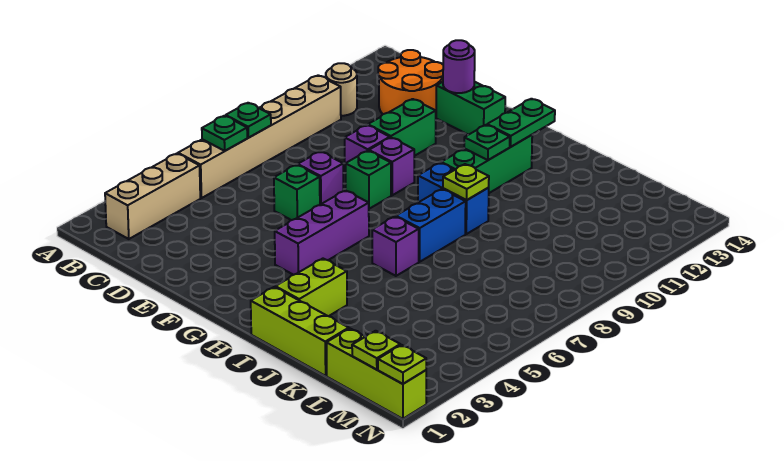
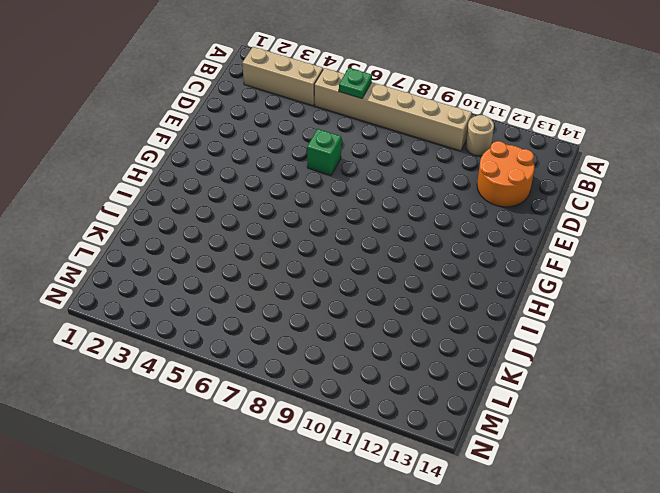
none -> purple brick E7 level 1
none -> purple brick E9 level 1
none -> green brick E10:E11 level 1

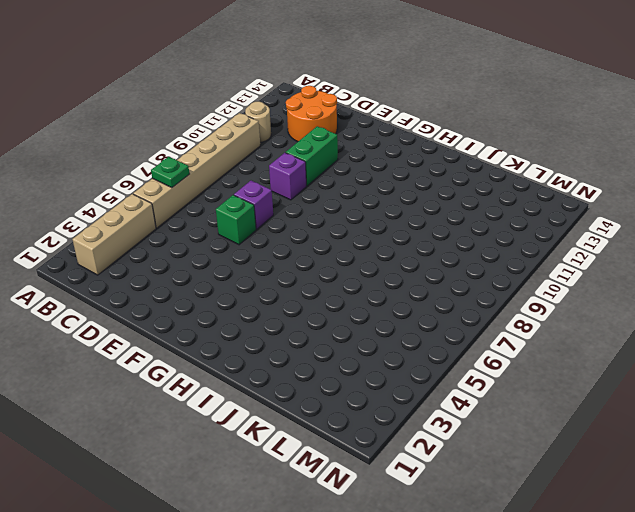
none -> green brick E13:F13 level 1
none -> green brick F8 level 1
none -> purple brick F9 level 1

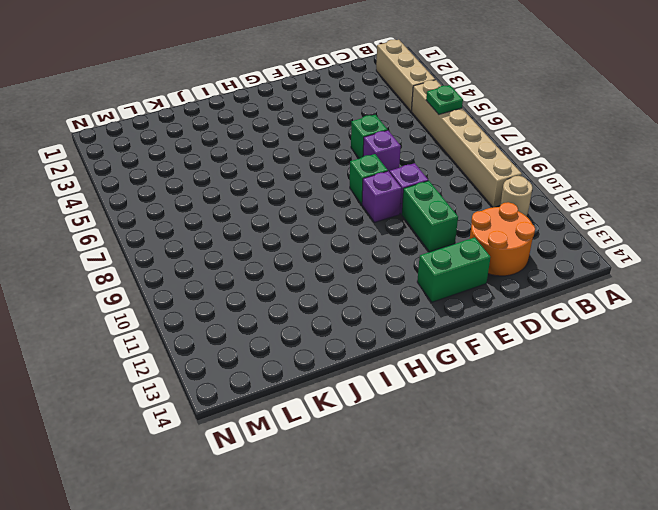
none -> purple brick G4:G6 level 1
none -> blue brick H9:I9 level 1
none -> green brick H10:H12 level 1

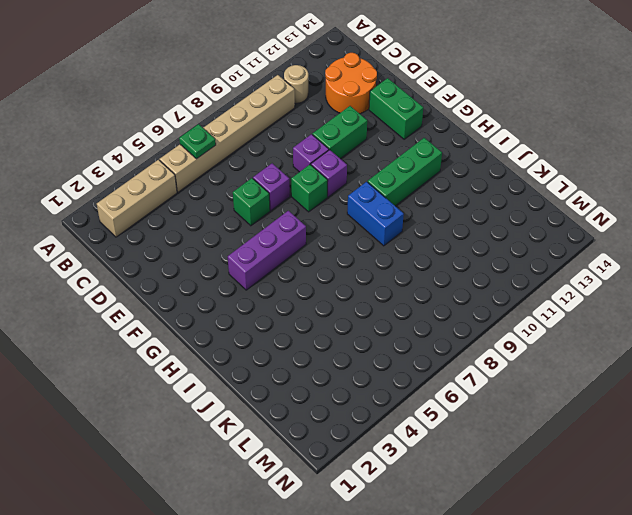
none -> lime brick I1:K1 level 1
none -> lime brick I2:I3 level 1
none -> purple brick I6 level 1

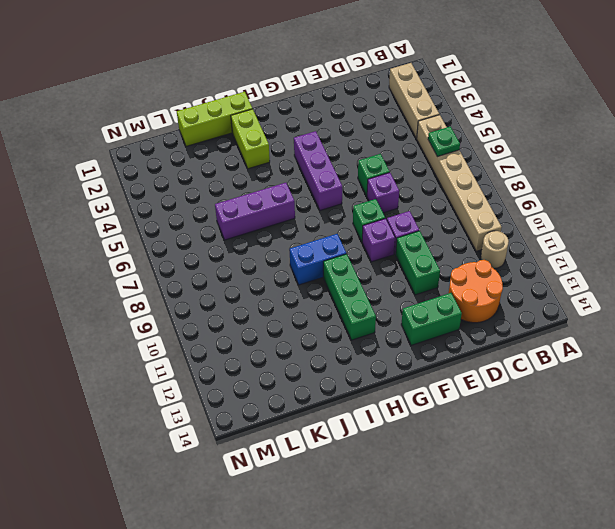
purple brick I6:K6 level 1 -> purple brick I6 level 1
none -> blue brick I7:I8 level 1
none -> lime brick L1:N1 level 1
none -> green plate B7 level 2

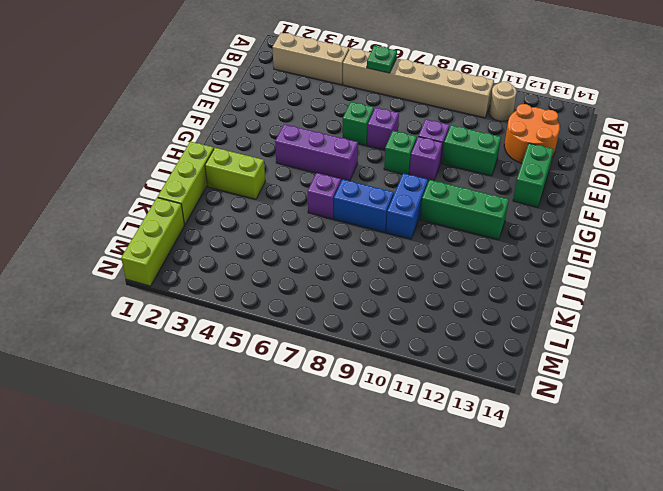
none -> green plate B7 level 2
none -> purple round brick E13 level 2
none -> green plate H11 level 2

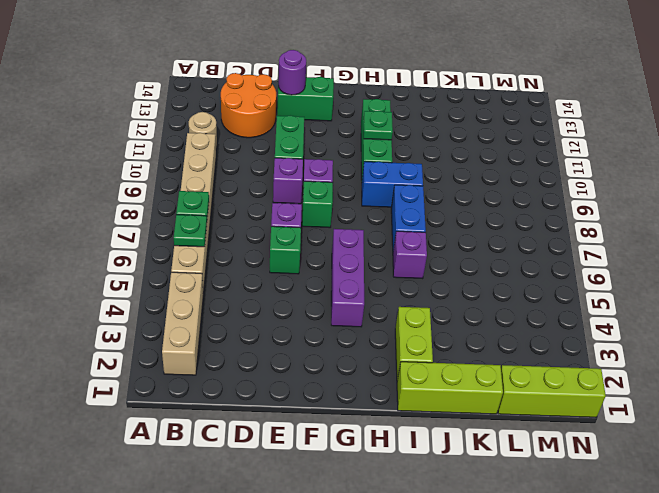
none -> green plate H12:H13 level 2
none -> lime plate I9 level 2
none -> lime plate M1 level 2

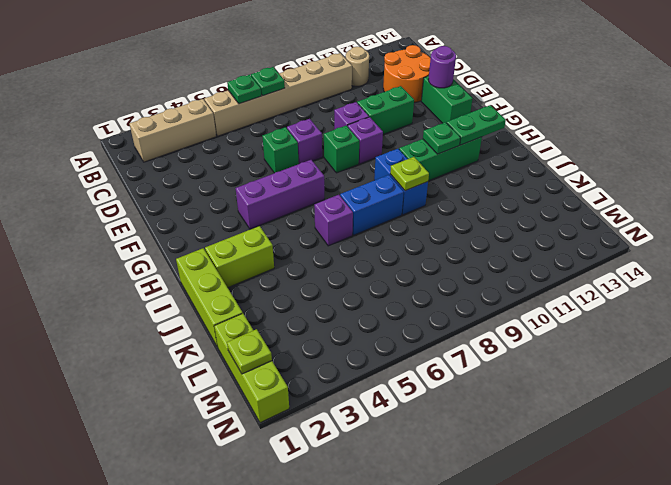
none -> lime plate N1 level 2

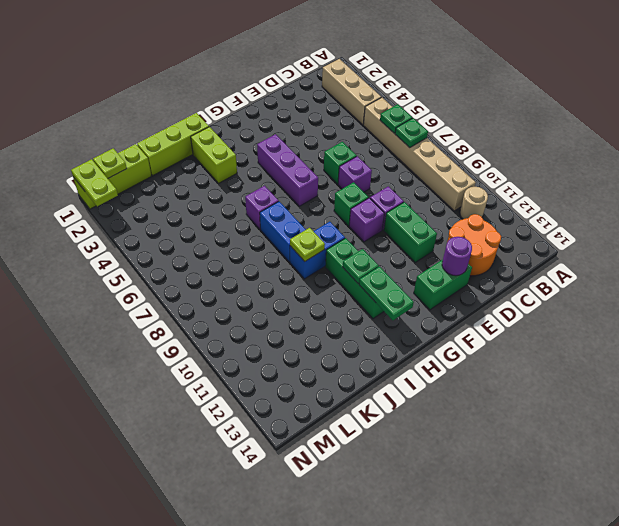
lime plate N1:N2 level 2 -> lime plate N1 level 2

